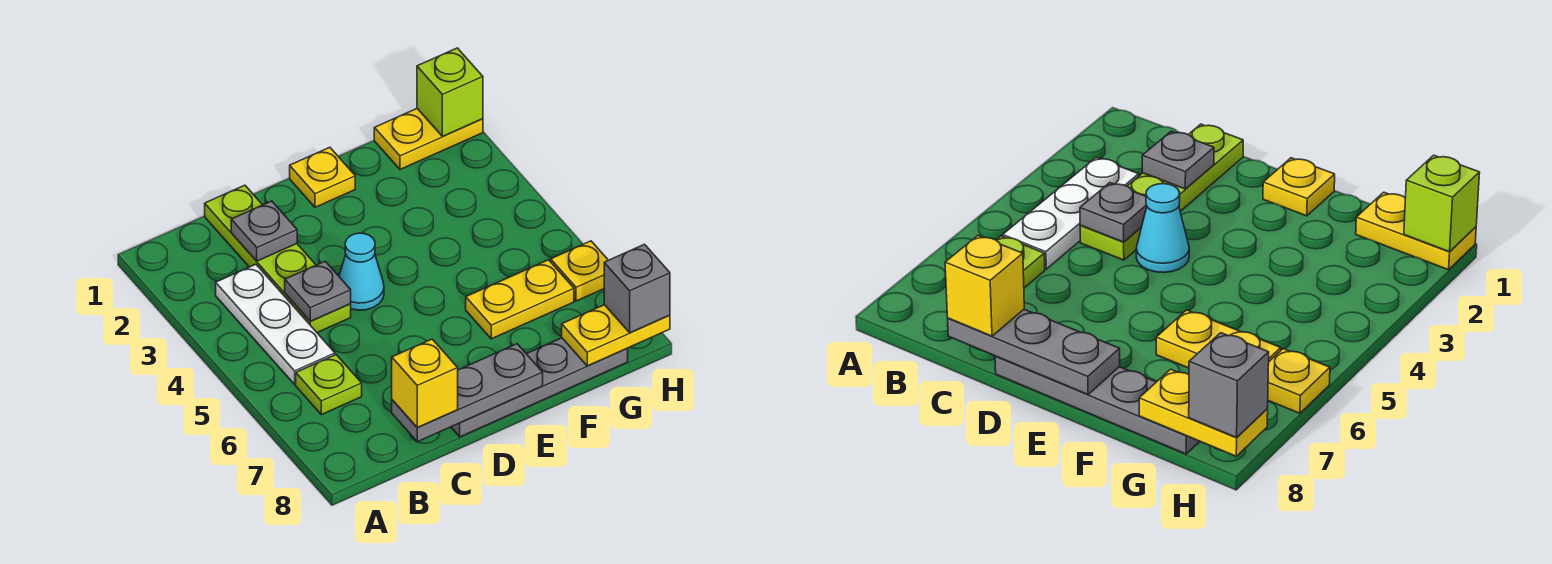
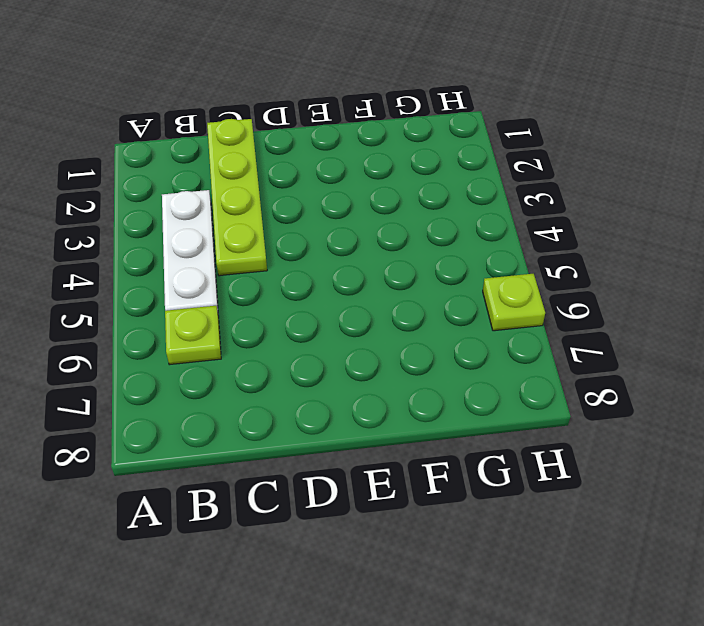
lime plate H6 level 1 -> yellow plate H6 level 1
none -> cyan cone D4 level 1
none -> grey plate D8:G8 level 1
none -> yellow plate E1 level 1

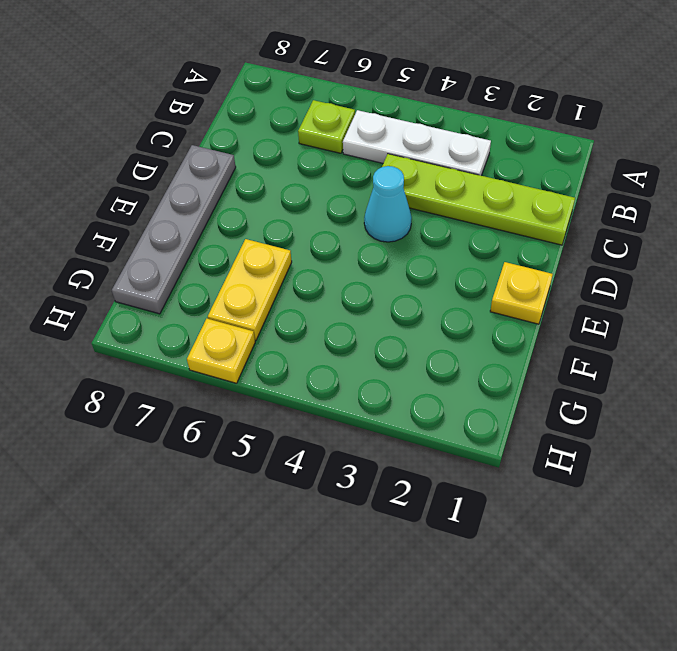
none -> yellow plate G1:H1 level 1
none -> grey plate C2 level 2
none -> grey plate C4 level 2

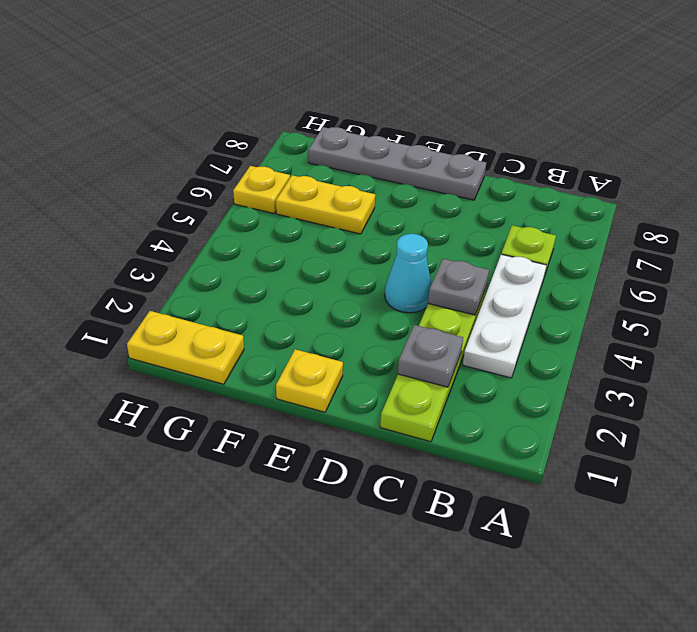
none -> grey plate C8:E8 level 2
none -> yellow plate G8:H8 level 2
none -> lime brick H1 level 2

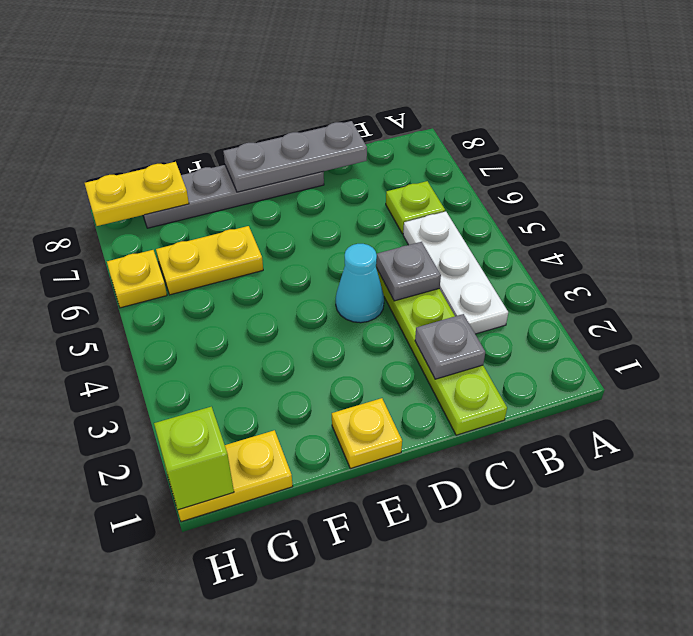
none -> yellow brick C8 level 3
none -> grey brick H8 level 3

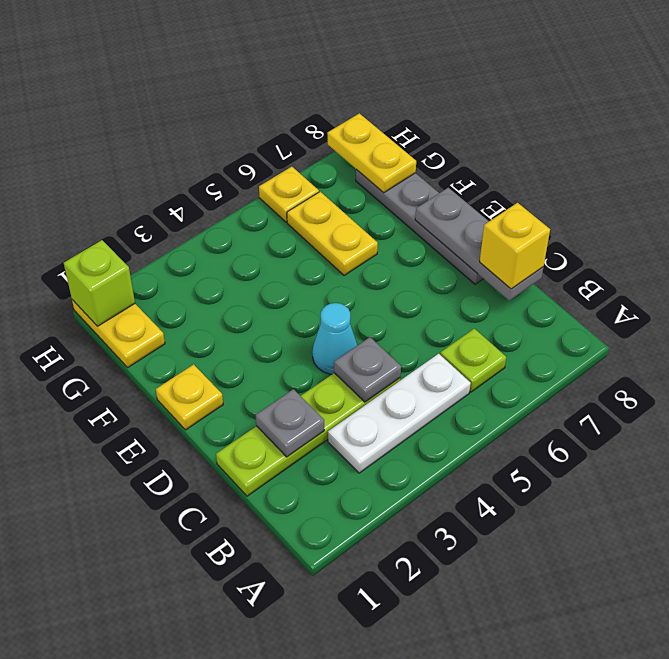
none -> grey brick H8 level 3

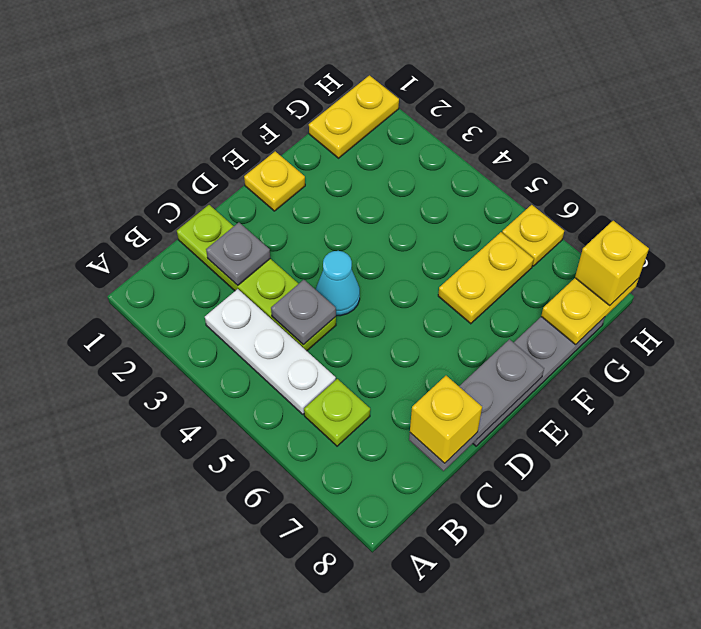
yellow brick H8 level 3 -> grey brick H8 level 3
none -> lime brick H1 level 2

